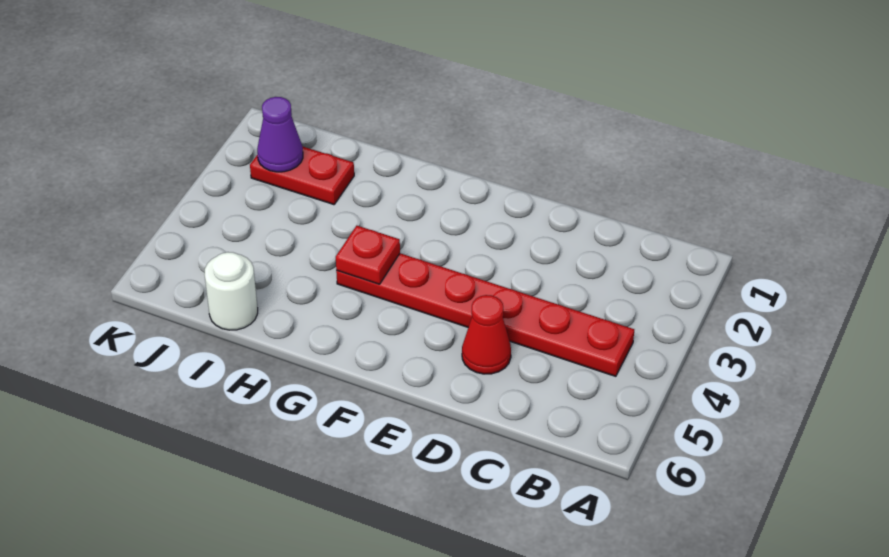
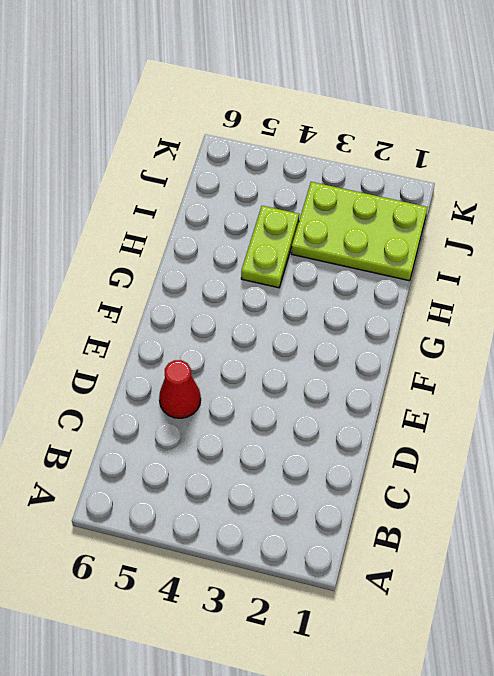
lime plate H4:I4 level 1 -> none
lime plate I1:J3 level 1 -> red plate I2:J2 level 1
none -> red plate B4:G4 level 1
none -> white round brick I6 level 1

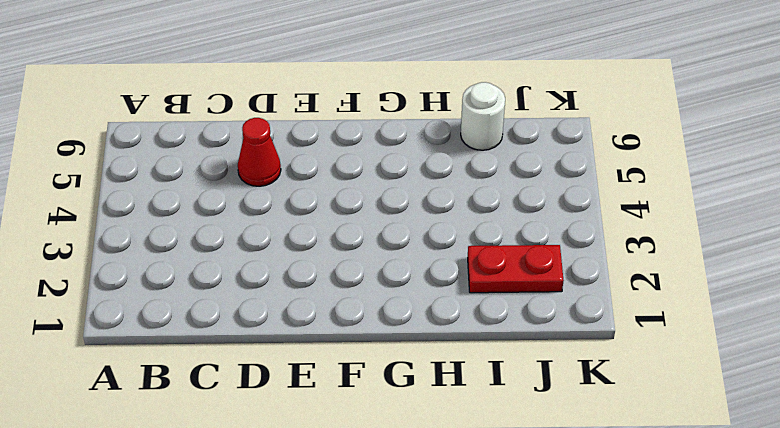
none -> red plate B4:G4 level 1
none -> red plate G4 level 2

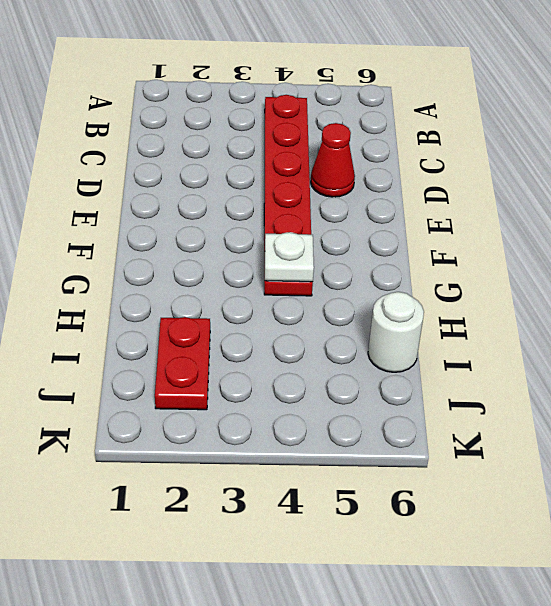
white plate G4 level 2 -> red plate G4 level 2
none -> purple cone J2 level 2

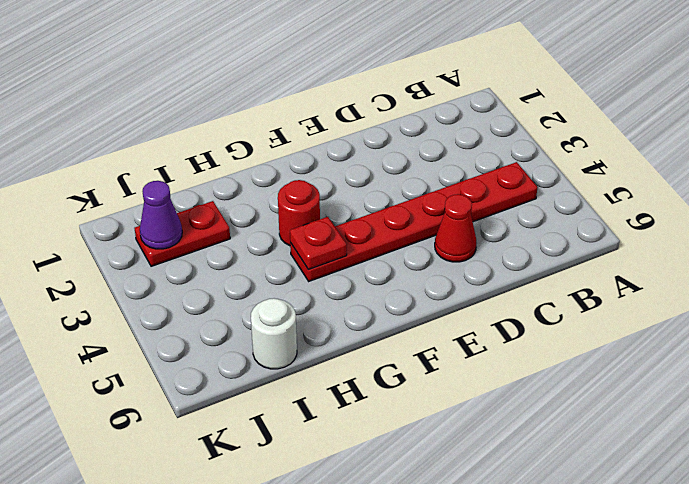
red round brick G3 level 1 -> none

